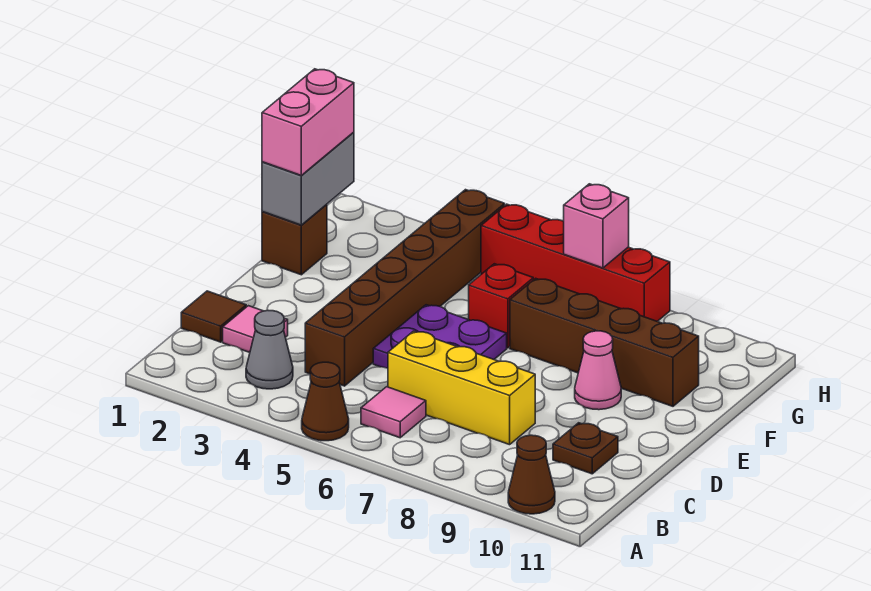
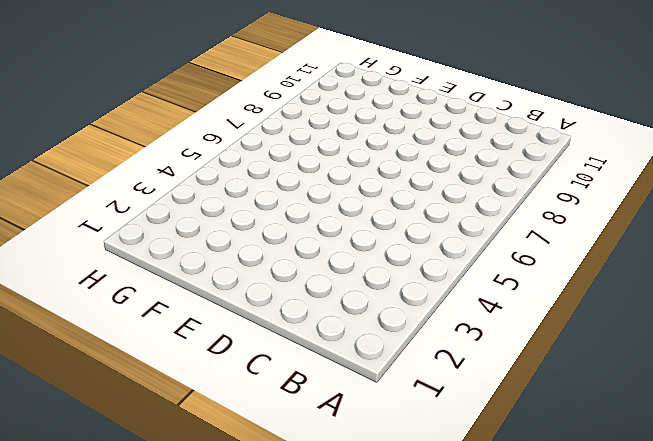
none -> brown cone A5 level 1
none -> brown cone A10 level 1
none -> grey cone B3 level 1

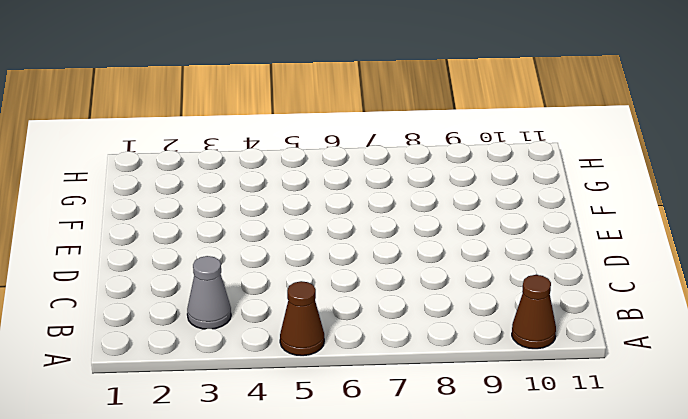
none -> pink tile B6 level 1
none -> brown tile C1 level 1
none -> pink tile C2 level 1

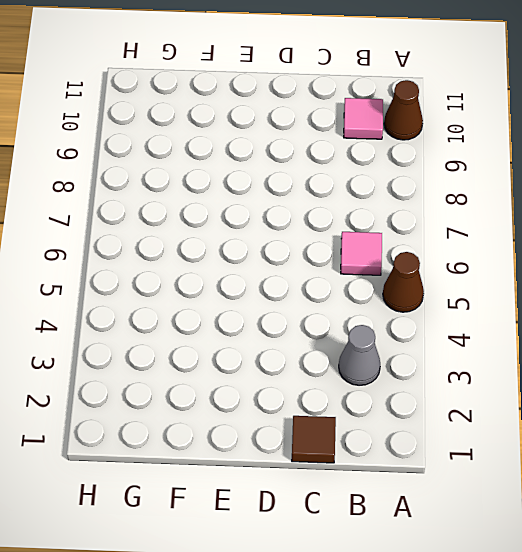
pink tile B10 level 1 -> pink tile C2 level 1
none -> brown brick C4:H4 level 1
none -> yellow brick C6:C8 level 1
none -> brown plate C10 level 1

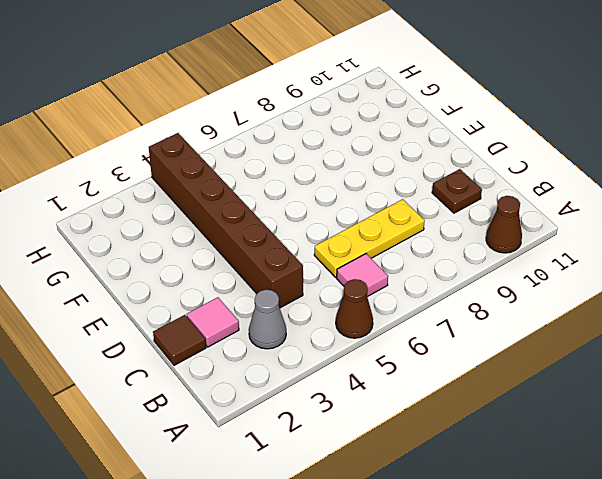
yellow plate C6:C8 level 1 -> yellow brick C6:C8 level 1
none -> purple plate D5:E6 level 1
none -> pink cone E9 level 1
none -> brown brick F1 level 1

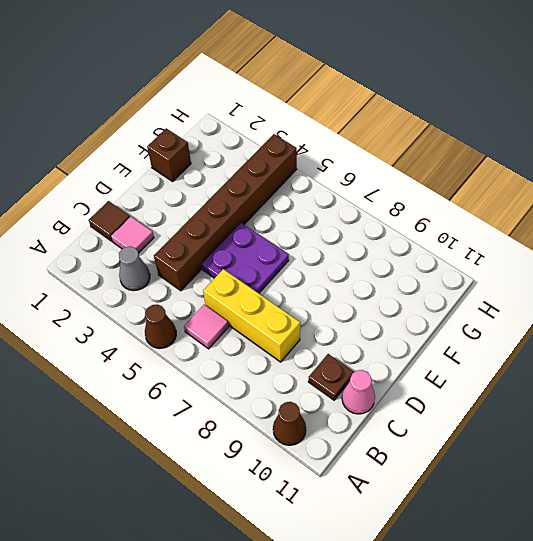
pink cone C11 level 1 -> pink cone E9 level 1
none -> red brick F6 level 1
none -> brown brick F7:F10 level 1
none -> red brick H5:H8 level 1

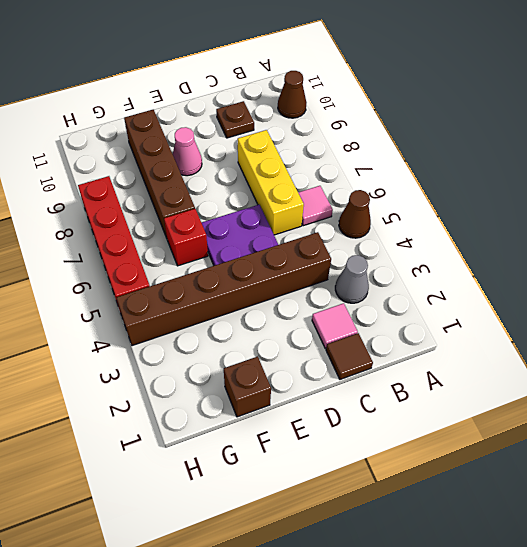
none -> grey brick F1:G1 level 2
none -> pink brick H7 level 2
none -> pink brick F1:G1 level 3

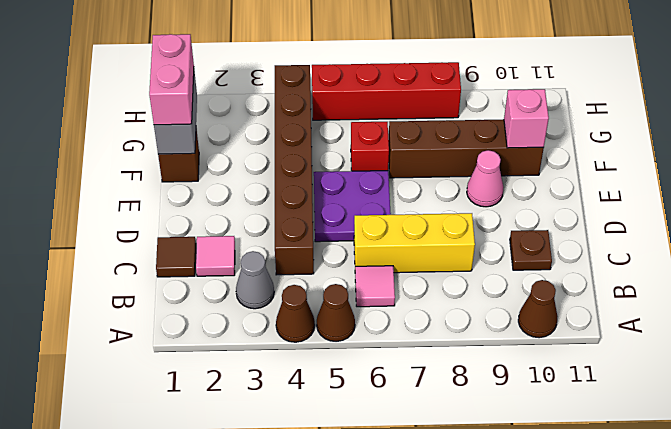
brown cone A4 level 1 -> none
pink brick F10 level 2 -> pink brick H7 level 2

